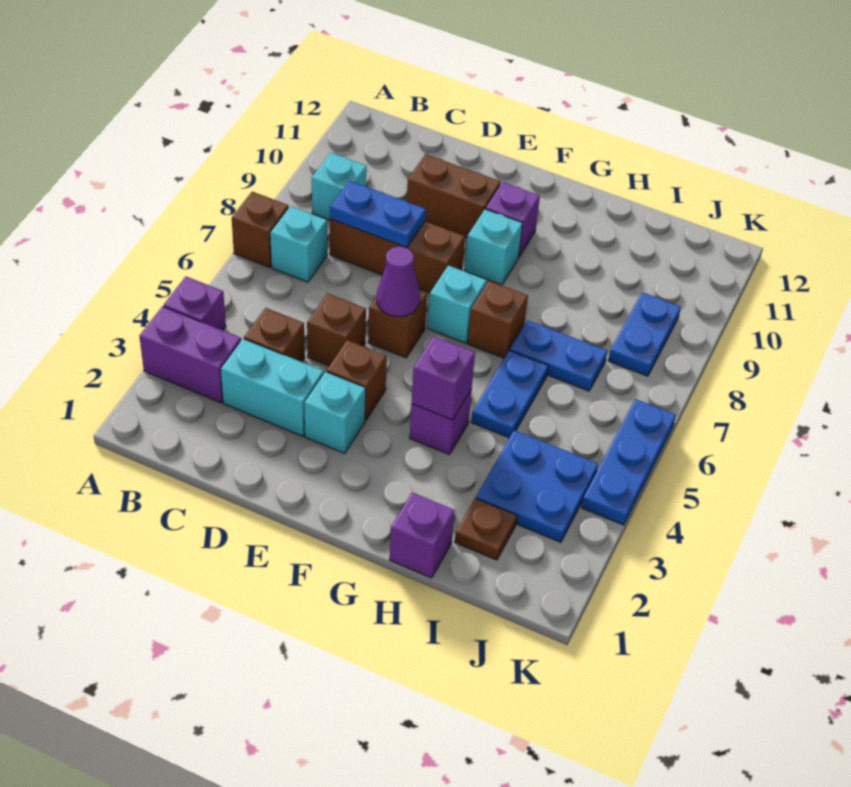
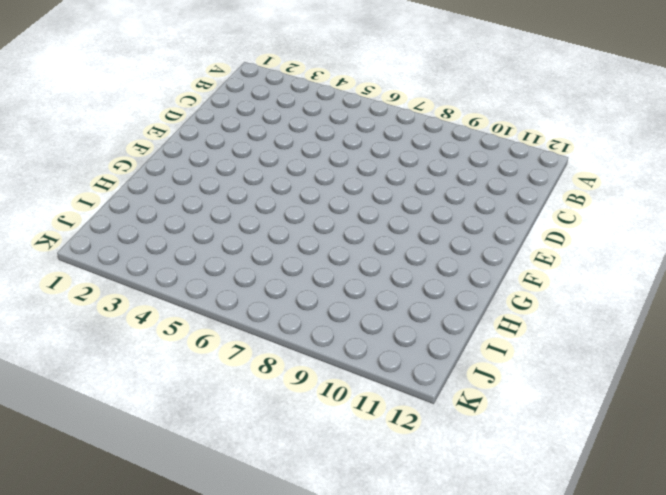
none -> purple brick A3:B3 level 1
none -> purple brick A4 level 1
none -> brown brick A7 level 1

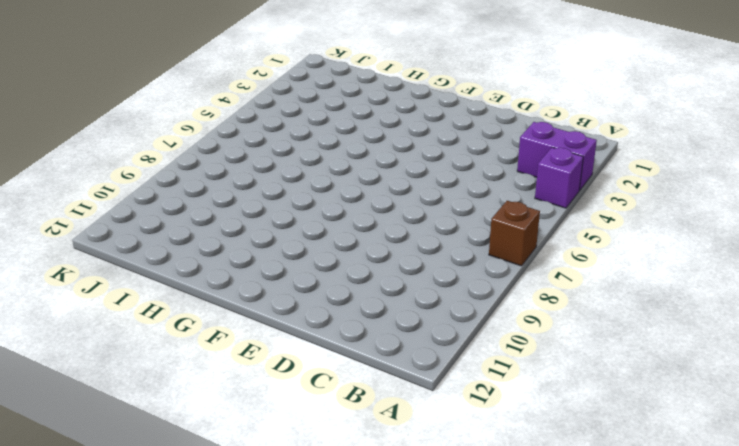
none -> cyan brick B7 level 1
none -> cyan brick B9 level 1
none -> cyan brick C3:D3 level 1

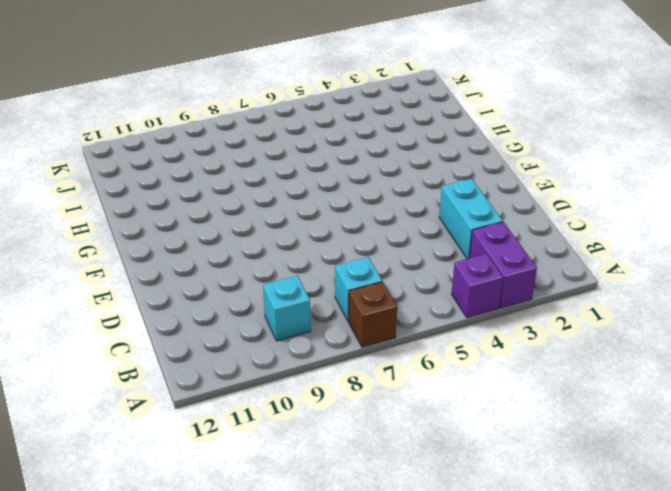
none -> brown brick C4 level 1
none -> brown brick C8:E8 level 1
none -> brown brick D5 level 1

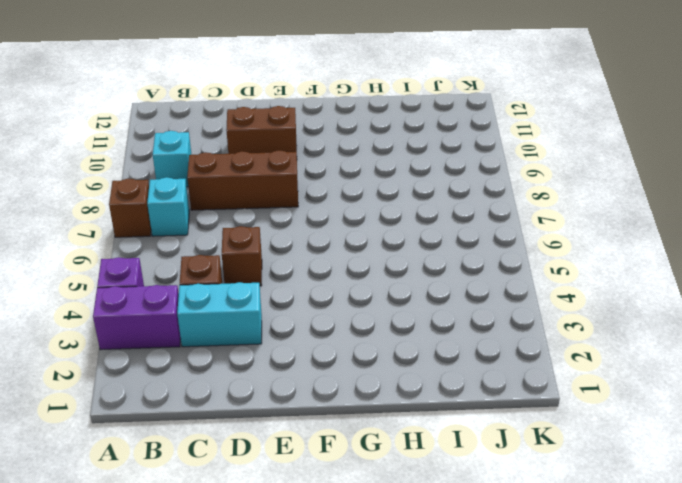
none -> cyan brick E3 level 1
none -> brown brick E4 level 1
none -> brown brick E6 level 1

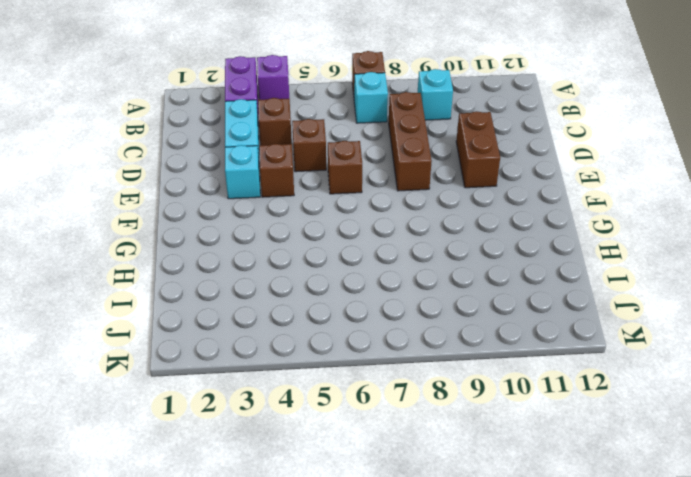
none -> cyan brick F7 level 1
none -> cyan brick F9 level 1
none -> purple brick F10 level 1

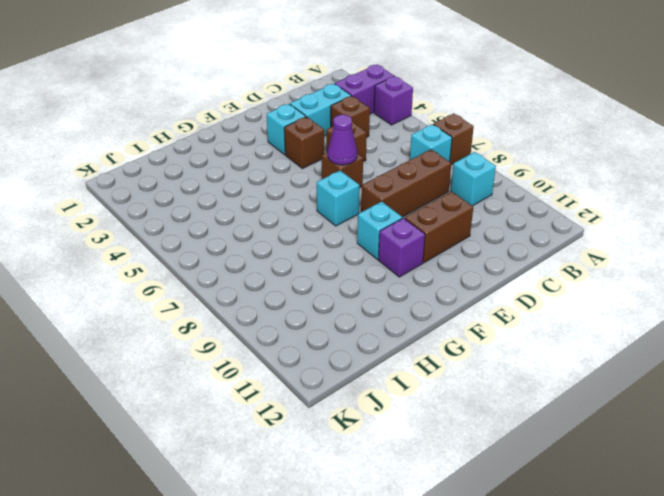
none -> purple brick G4 level 1
none -> brown brick G7 level 1
none -> purple brick H1 level 1

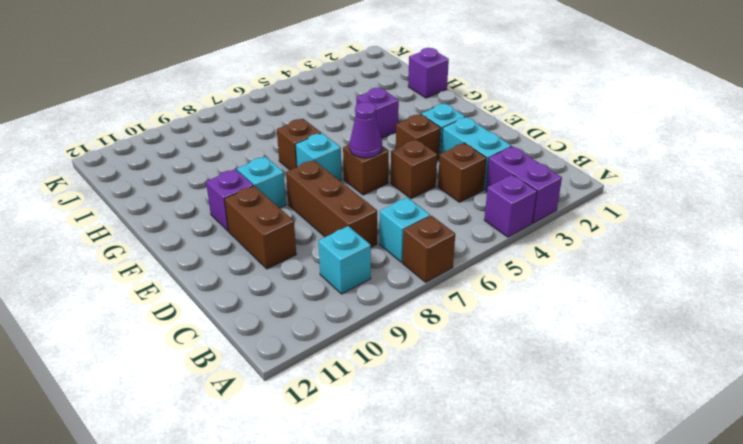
none -> blue plate H5:H6 level 1
none -> blue plate H7:I7 level 1
none -> brown plate I2 level 1

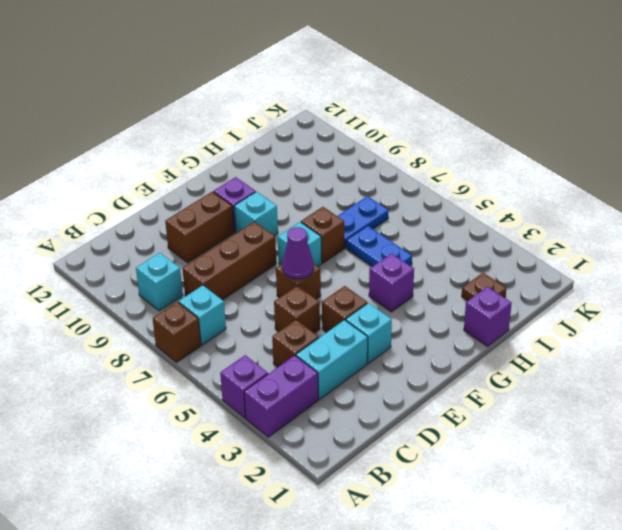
none -> blue plate I3:J4 level 1
none -> blue plate J8:J9 level 1
none -> blue plate K4:K6 level 1

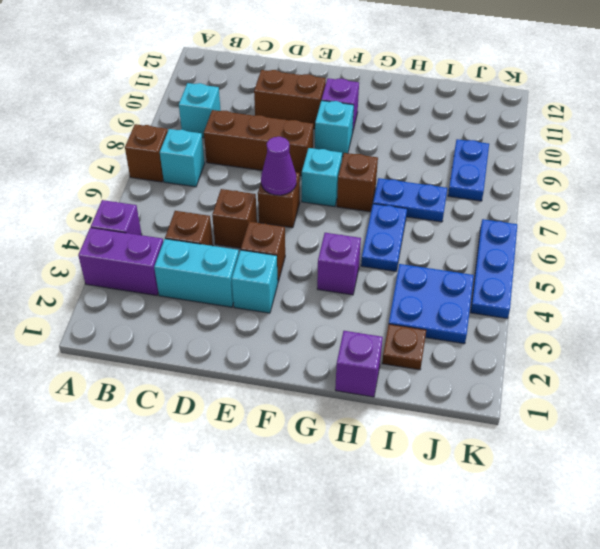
none -> blue plate C8:D8 level 2
none -> purple brick G4 level 2

